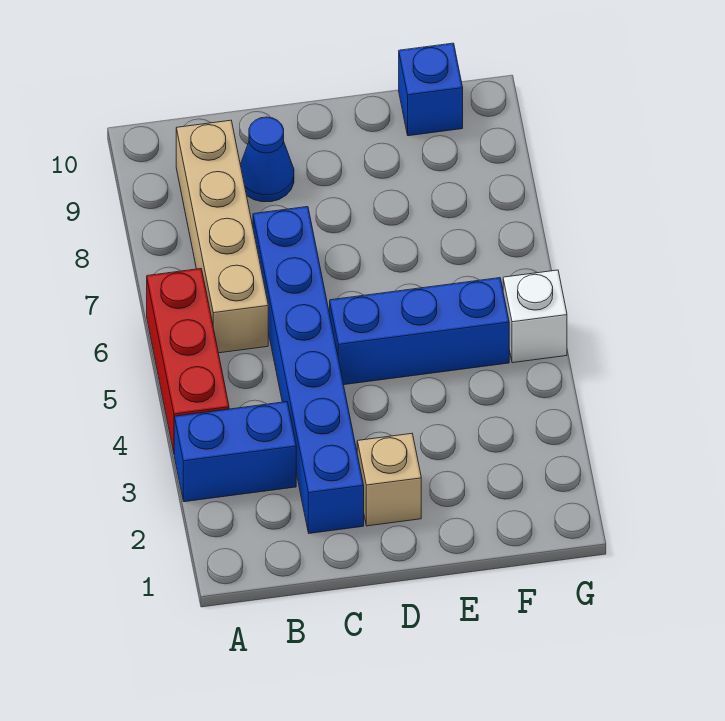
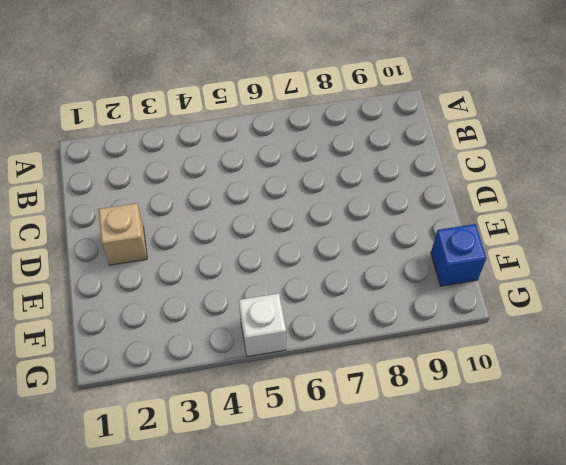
none -> blue brick A3:B3 level 1
none -> red brick A4:A6 level 1

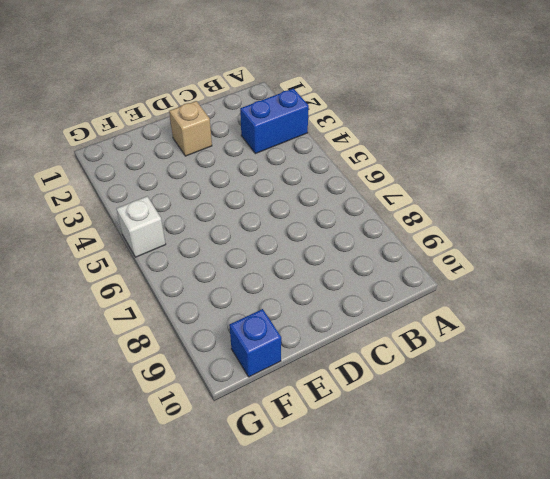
none -> red brick A4:A6 level 1
none -> tan brick B6:B9 level 1

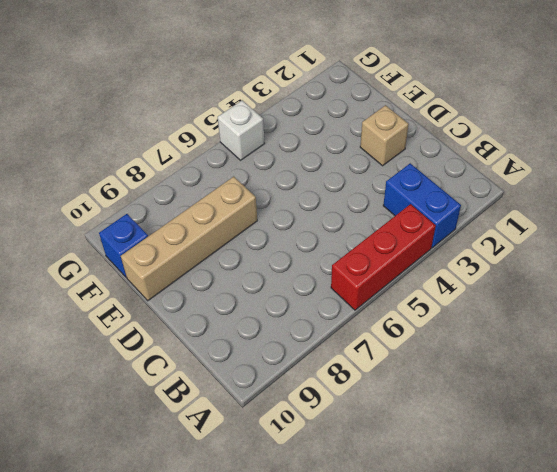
tan brick E7:E10 level 1 -> tan brick B6:B9 level 1
none -> blue brick C2:C7 level 1
none -> blue cone C9 level 1

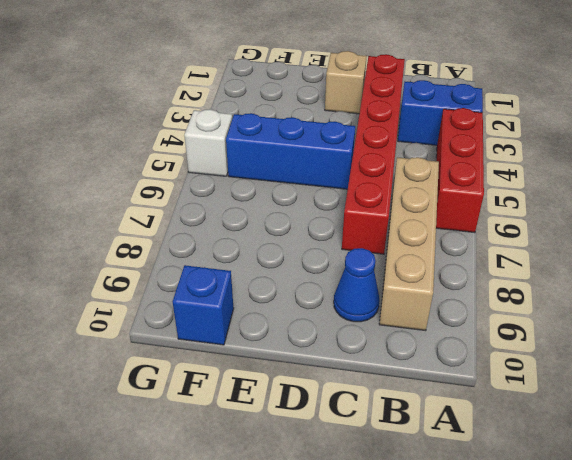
red brick C2:C7 level 1 -> blue brick C2:C7 level 1

